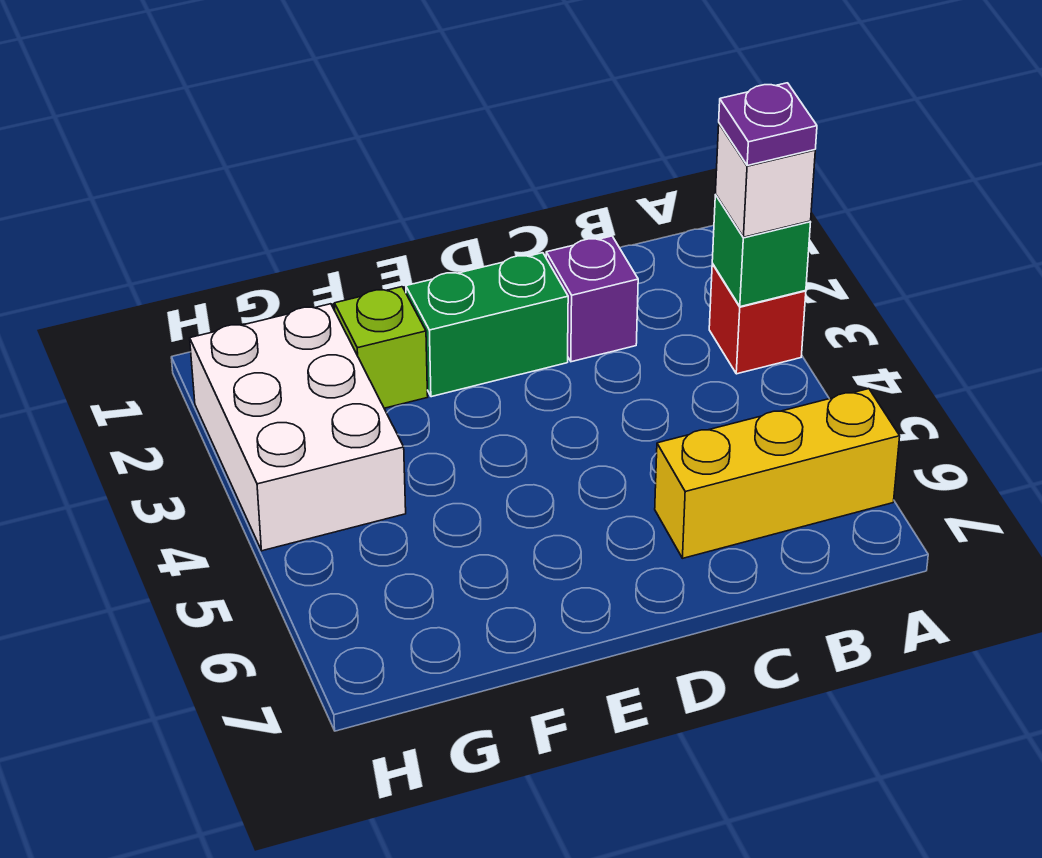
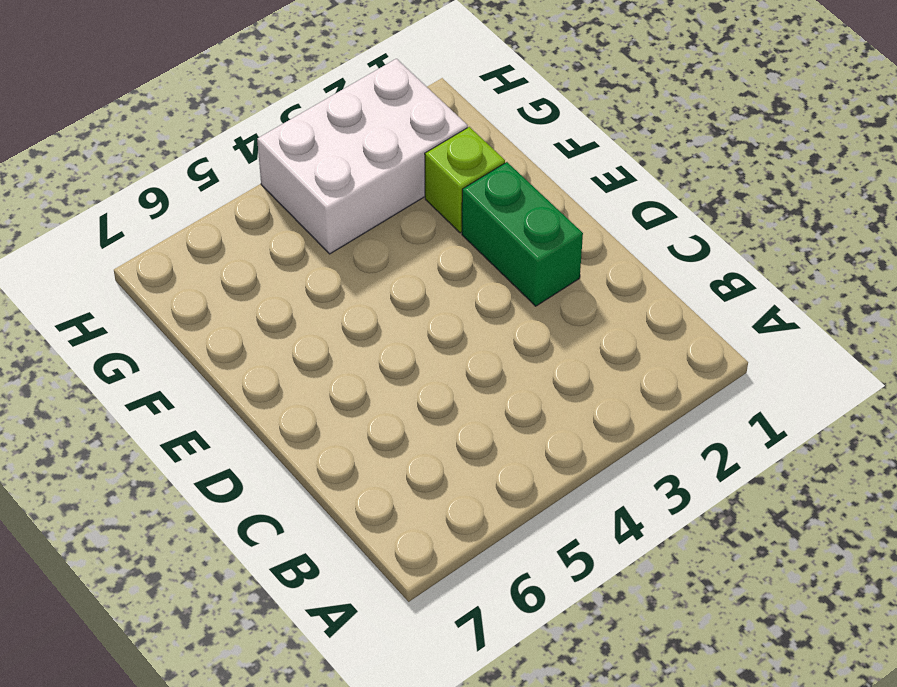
none -> red brick A3 level 1
none -> yellow brick A6:C6 level 1

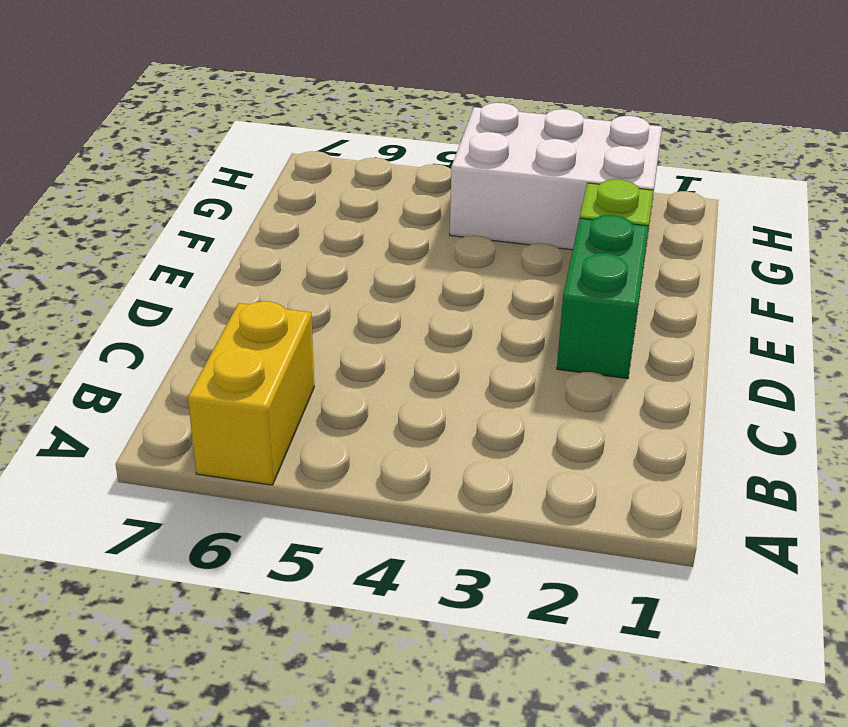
yellow brick A6:B6 level 1 -> yellow brick A6:C6 level 1
none -> red brick A3 level 1
none -> purple brick C2 level 1

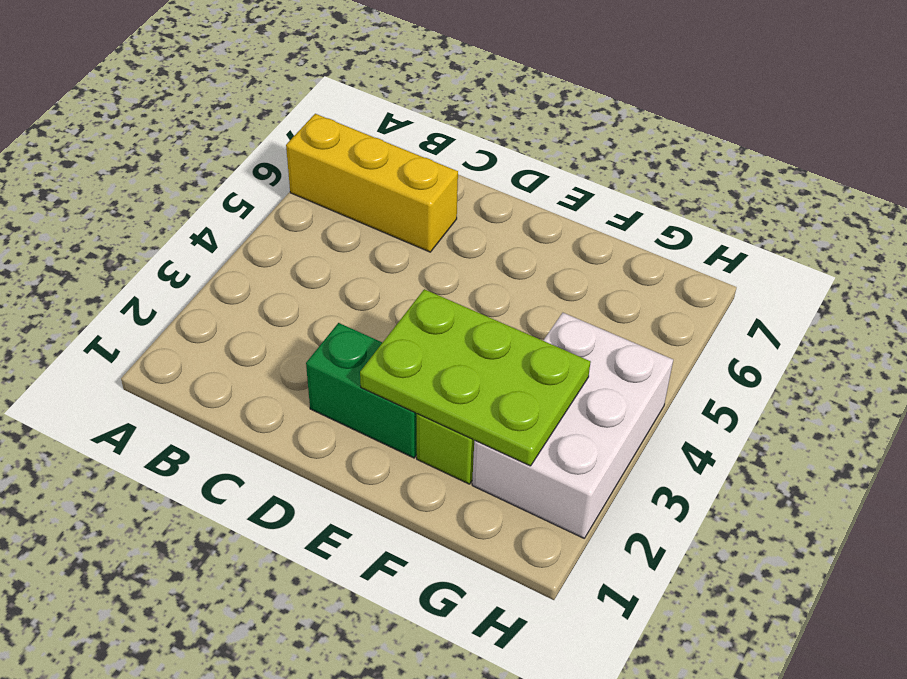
lime plate E2:G3 level 2 -> none
none -> red brick A3 level 1
none -> purple brick C2 level 1

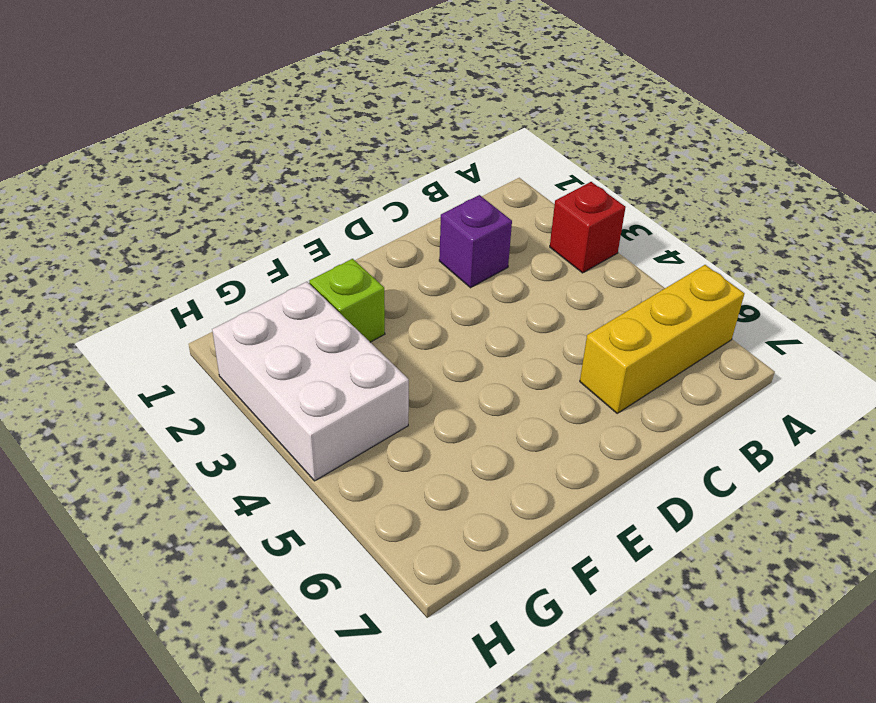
none -> green brick D2:E2 level 1
none -> green brick A3 level 2

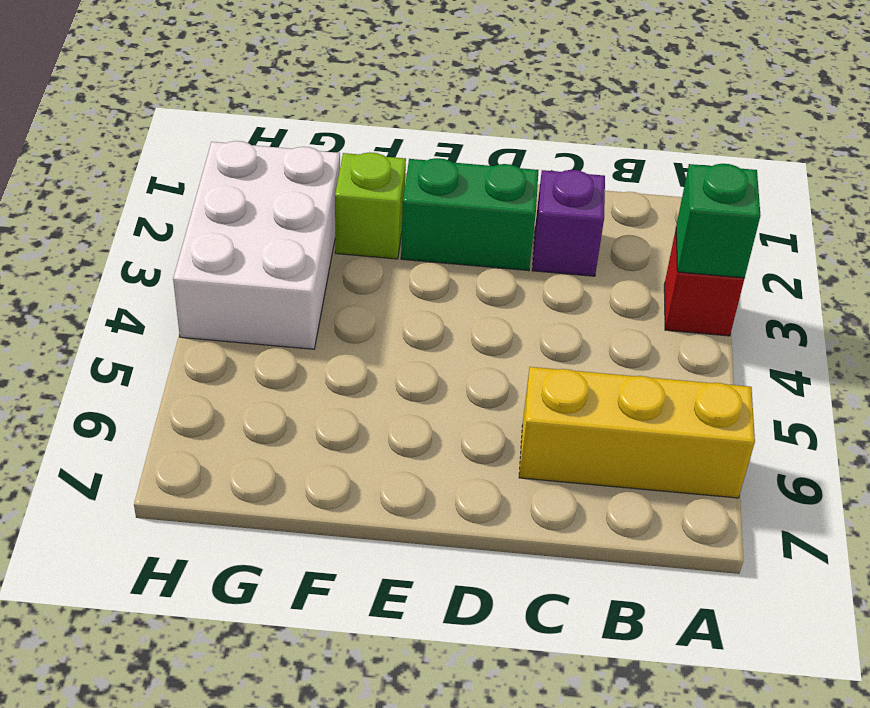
none -> white brick A3 level 3
none -> purple plate A3 level 4

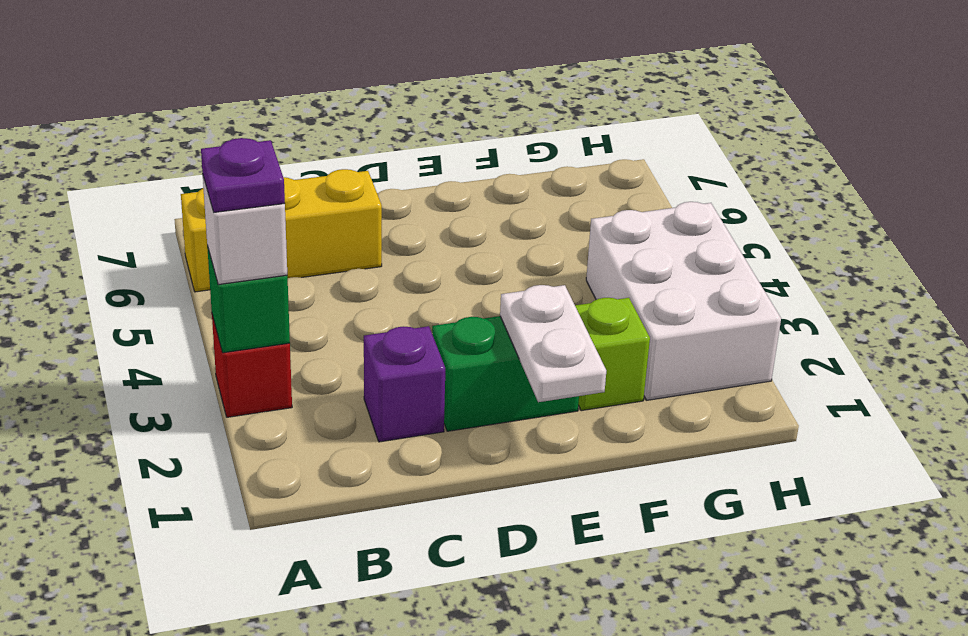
white plate E1:E2 level 2 -> none

